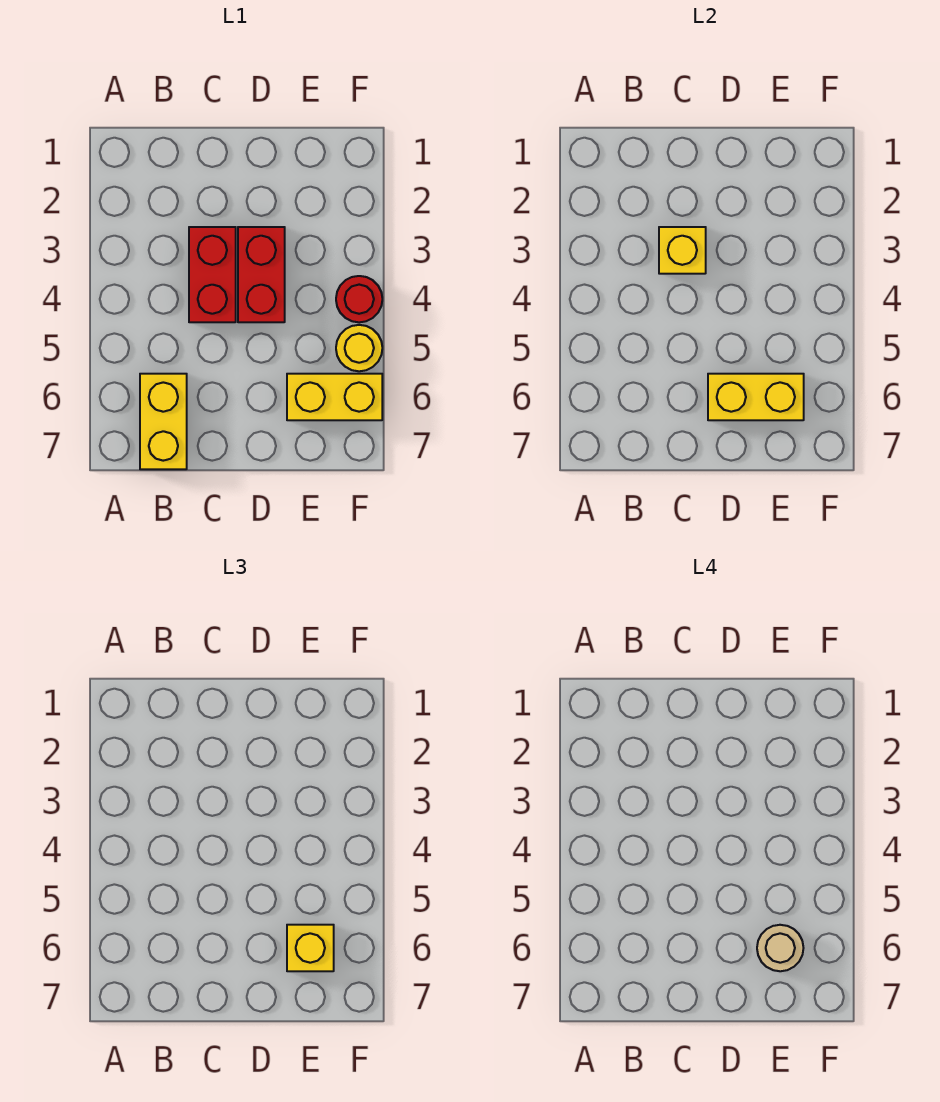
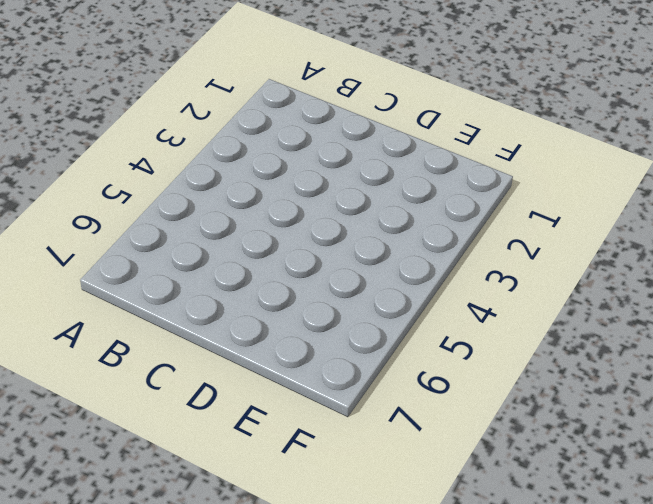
none -> yellow brick B6:B7 level 1
none -> red brick C3:C4 level 1

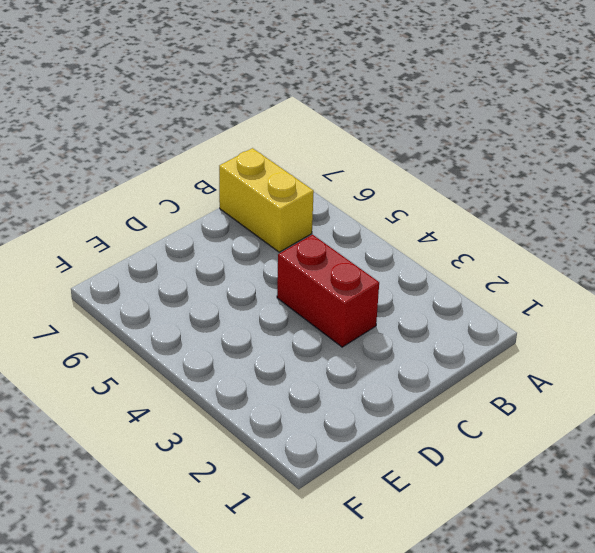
none -> red brick D3:D4 level 1
none -> yellow brick E6:F6 level 1

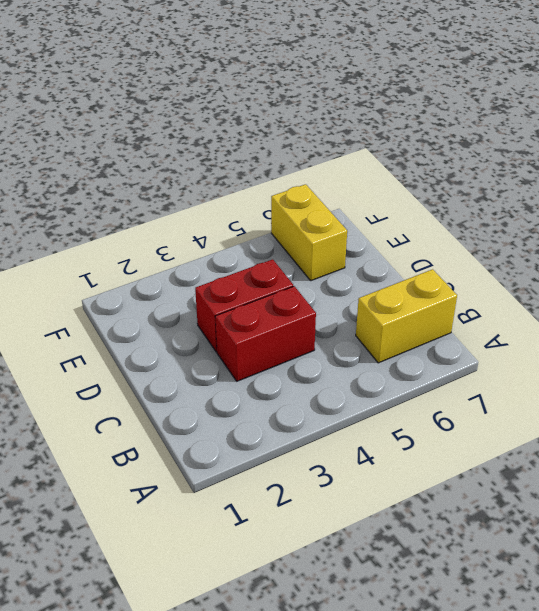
none -> red round brick F4 level 1
none -> yellow round brick F5 level 1

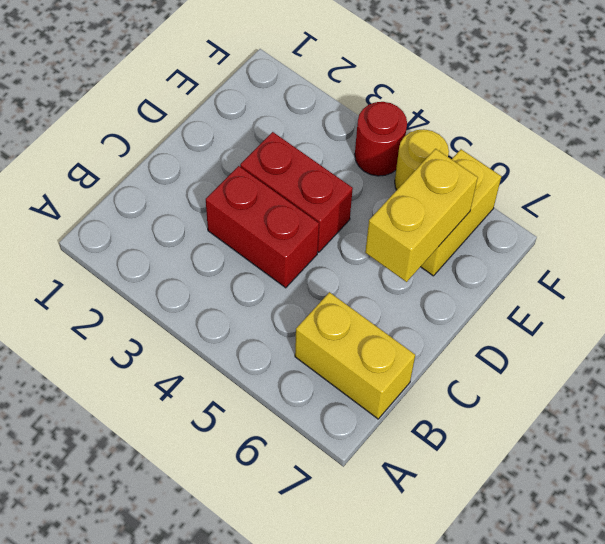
none -> yellow brick C3 level 2
none -> yellow brick E6 level 3

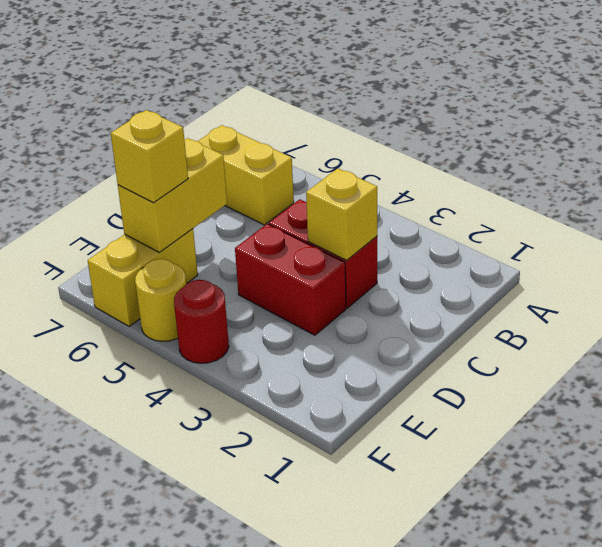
none -> tan round brick E6 level 4

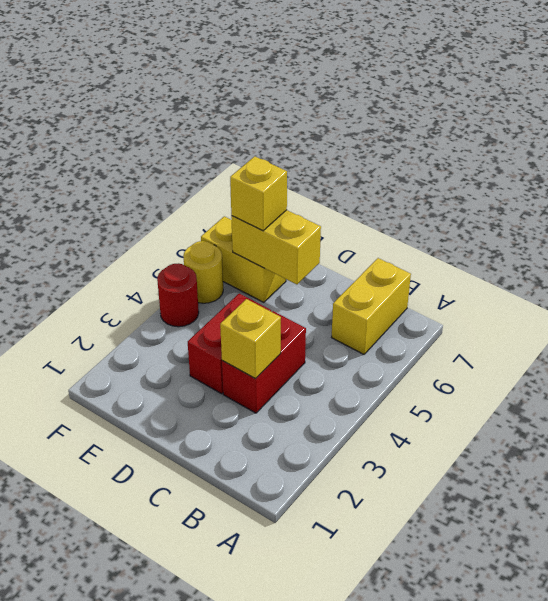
none -> tan round brick E6 level 4

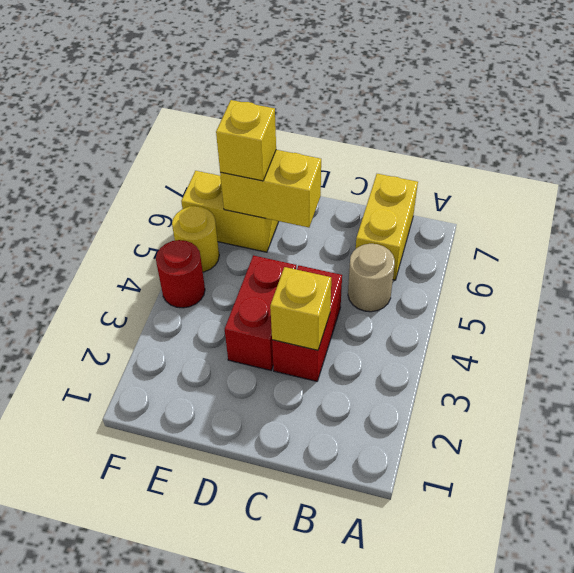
tan round brick B5 level 1 -> tan round brick E6 level 4

